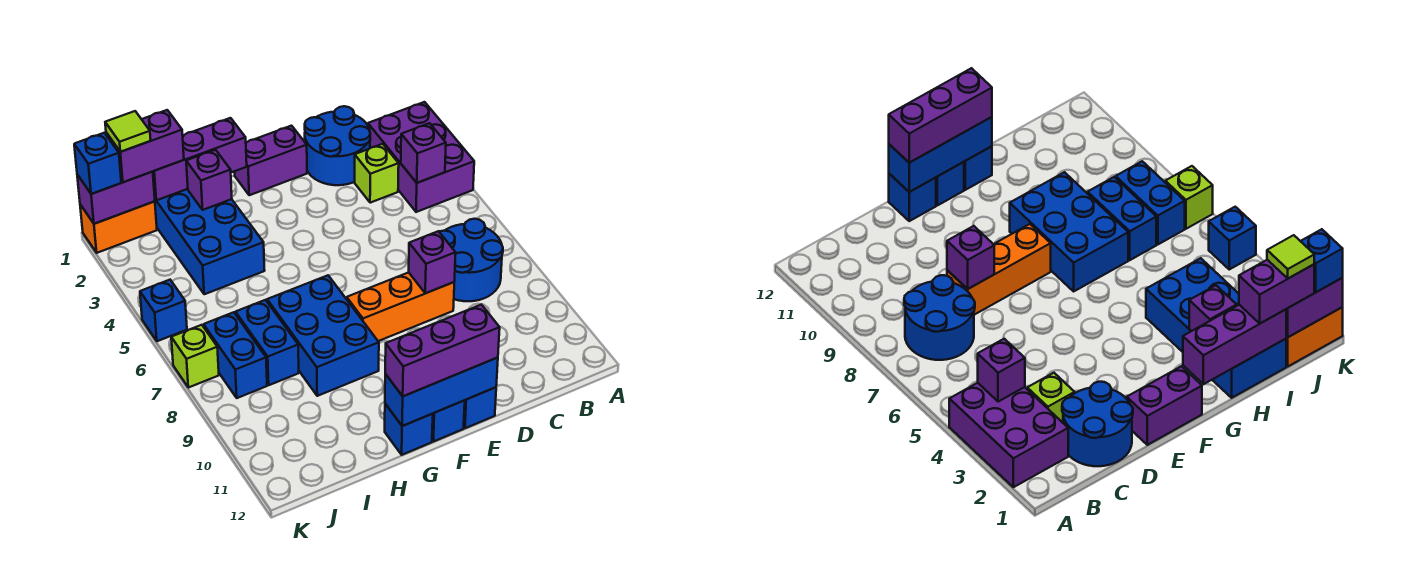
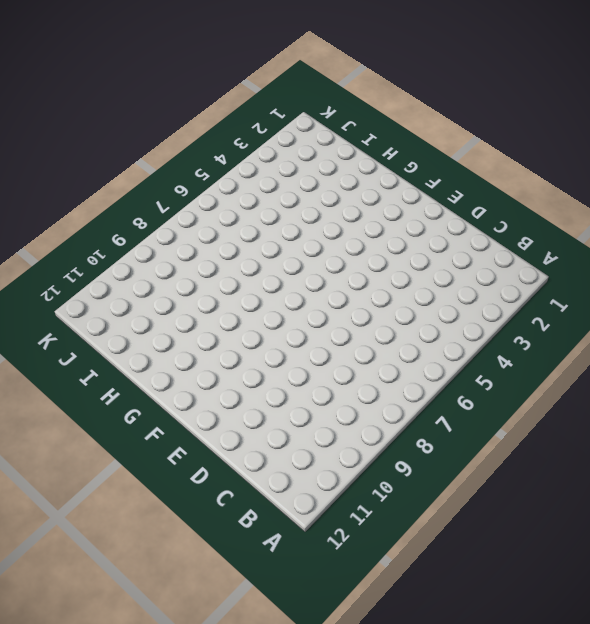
none -> purple brick A2:B4 level 1
none -> blue round brick B7:C8 level 1
none -> blue round brick C1:D2 level 1

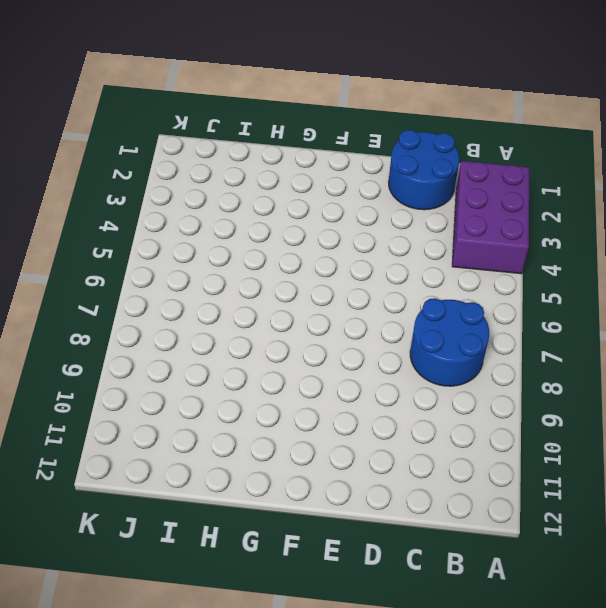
none -> lime brick C3 level 1
none -> orange brick D8:F8 level 1
none -> purple brick E1:F1 level 1

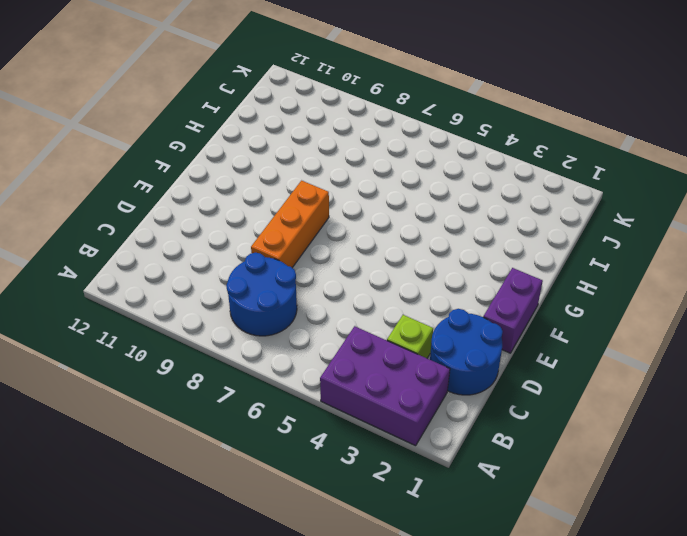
none -> blue brick E12 level 1
none -> blue brick F12 level 1
none -> blue brick G7:H9 level 1

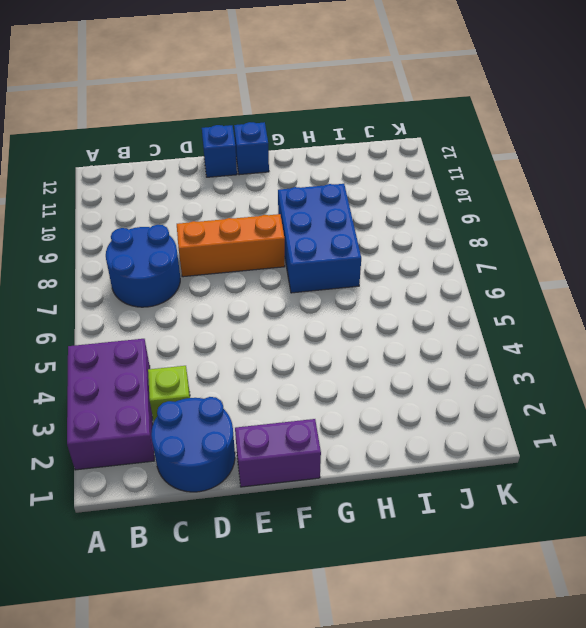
none -> blue brick G12 level 1
none -> blue brick H1:I4 level 1
none -> blue brick I7:I8 level 1

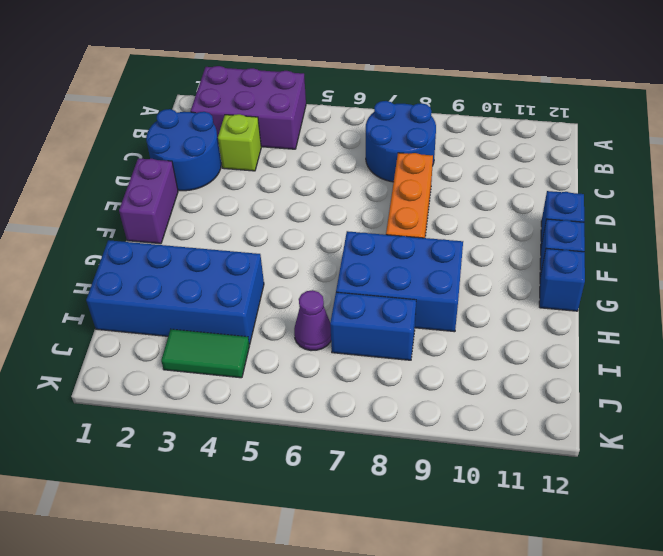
purple cone I6 level 1 -> none
green tile J3:J4 level 1 -> none
none -> orange brick J1:K1 level 1
none -> blue brick J7:J8 level 1
none -> blue brick K5 level 1

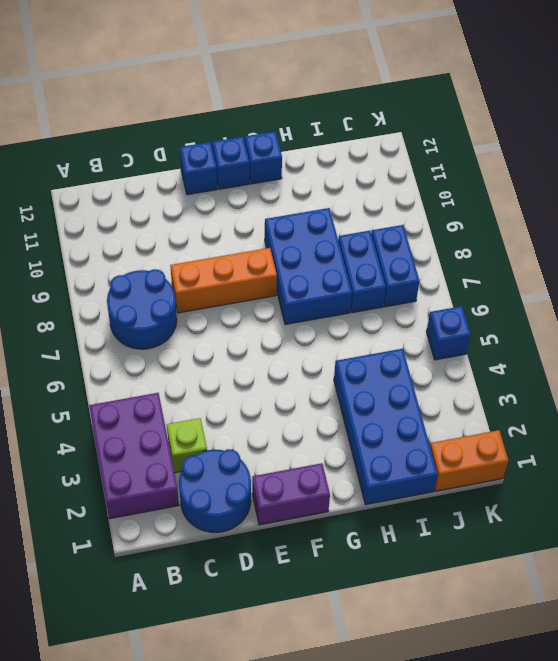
none -> lime brick K7 level 1
none -> purple brick B4 level 2
none -> purple brick D8 level 2

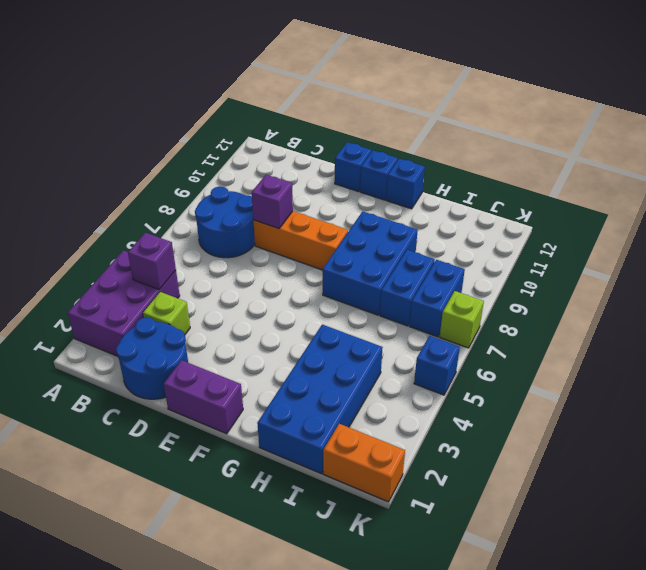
none -> blue brick E12:G12 level 2
none -> purple brick G1:I1 level 2
none -> purple brick H2 level 2

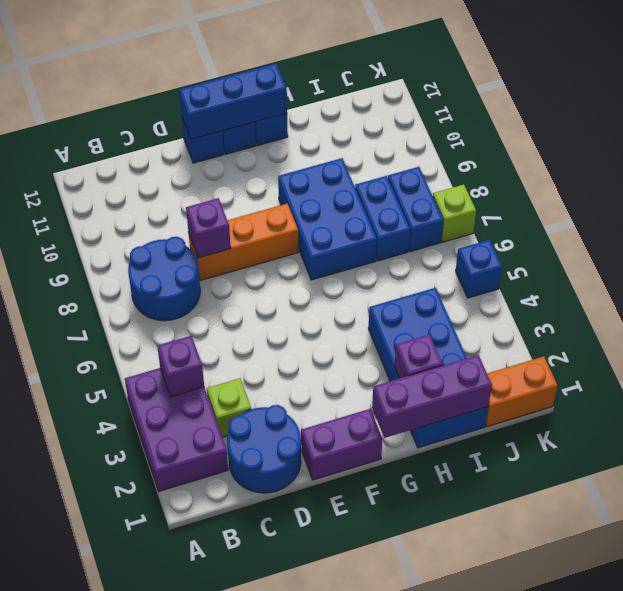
none -> purple brick J1:K1 level 2
none -> purple brick E12:G12 level 3
none -> purple brick I1:J1 level 3

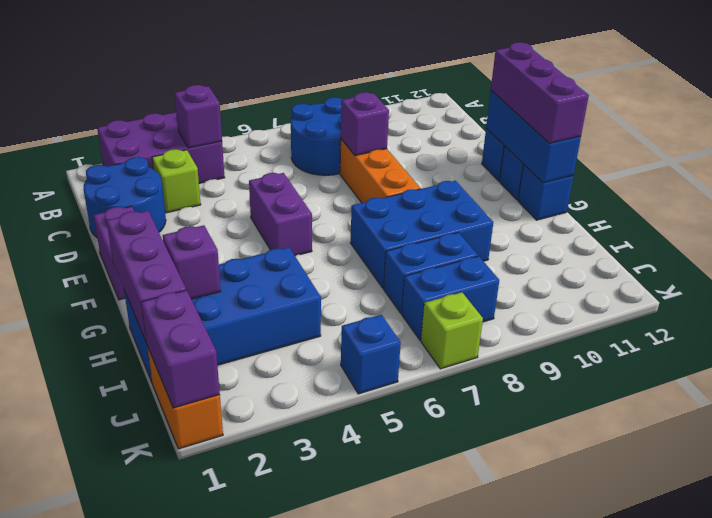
purple brick E5:F5 level 1 -> purple brick I1:J1 level 3
none -> blue brick K1 level 3
none -> lime tile J1 level 4

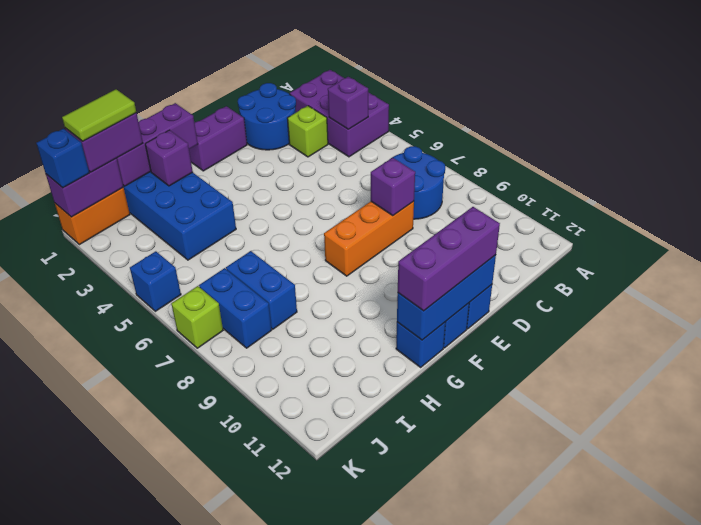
lime tile I1:J1 level 4 -> lime tile J1 level 4
none -> blue brick G7:H9 level 1

